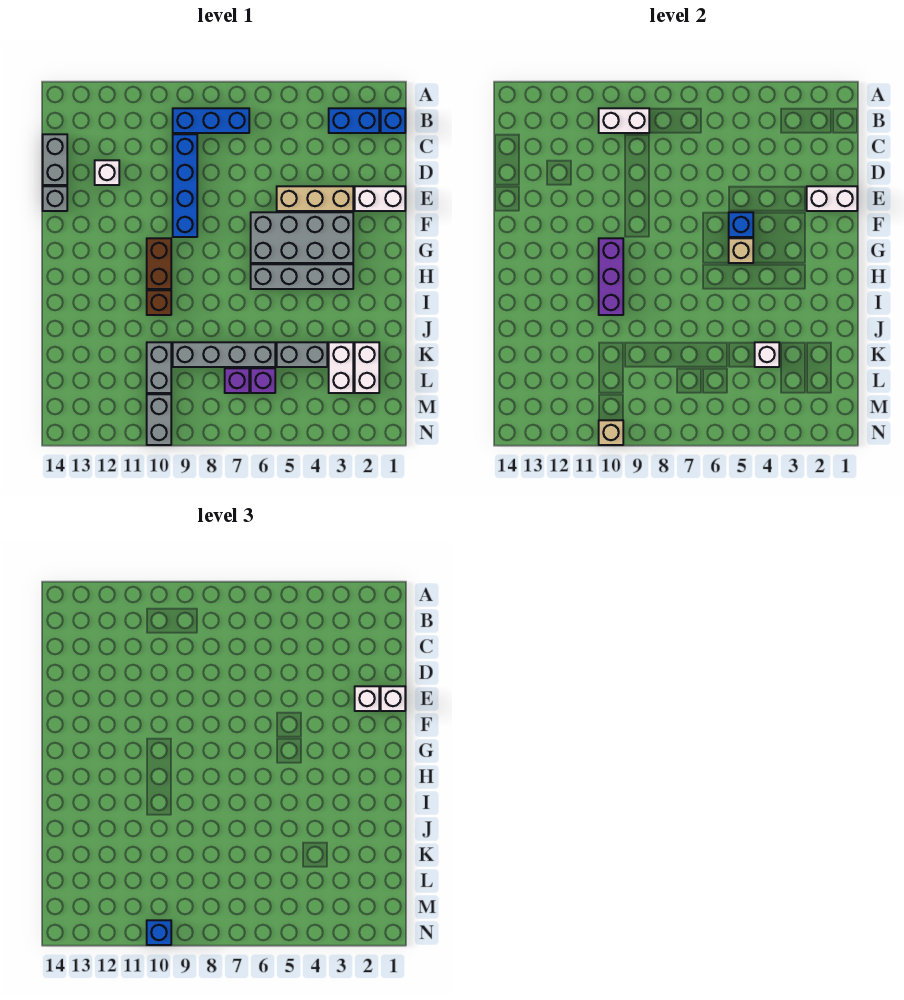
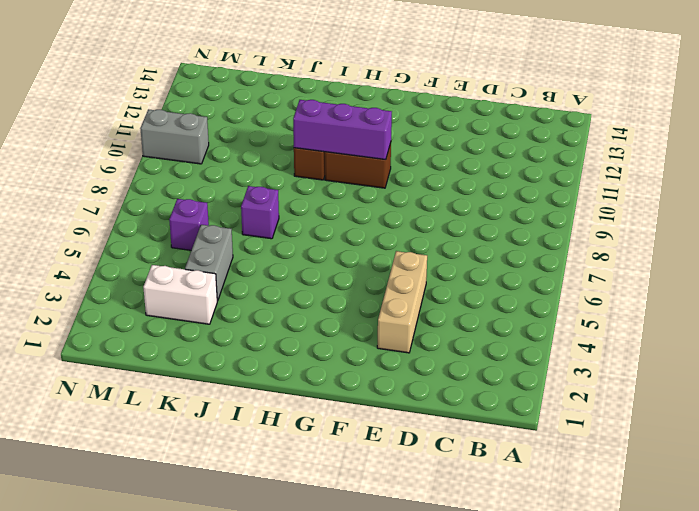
purple brick J7 level 1 -> purple brick L7 level 1
none -> blue brick B1 level 1
none -> blue brick B2:B3 level 1
none -> blue brick B7:B9 level 1
none -> blue brick C9:F9 level 1

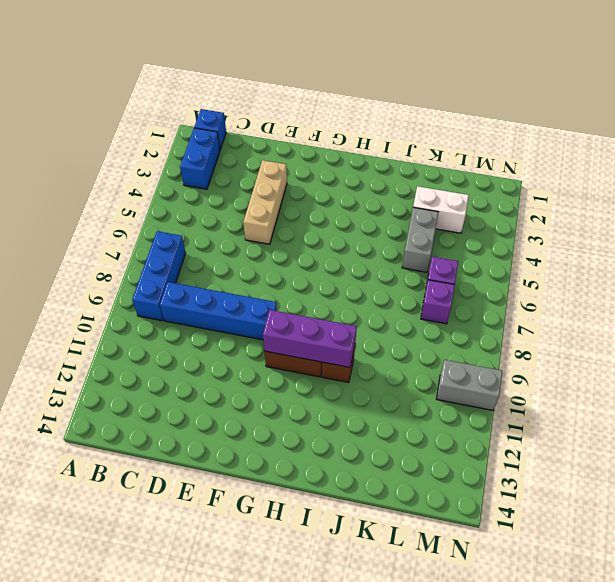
none -> grey brick C14:D14 level 1
none -> white brick D12 level 1
none -> white brick E1:E2 level 1
none -> grey brick E14 level 1

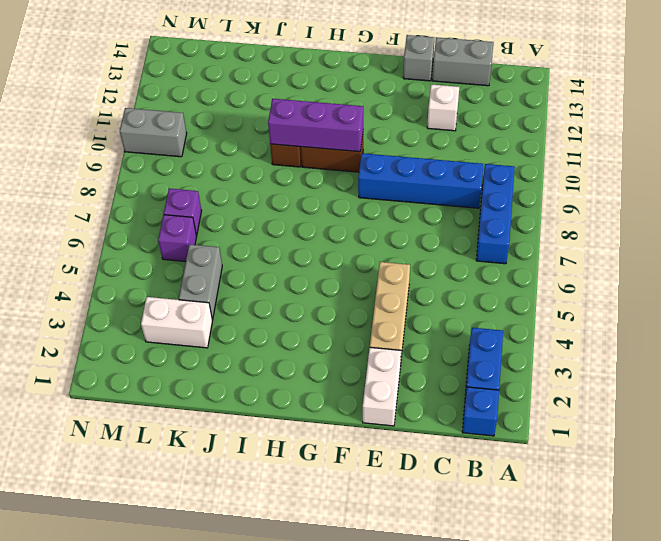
none -> grey brick F3:G6 level 1
none -> grey brick H3:H6 level 1
none -> white brick K2:L2 level 1
none -> grey brick K6:K9 level 1

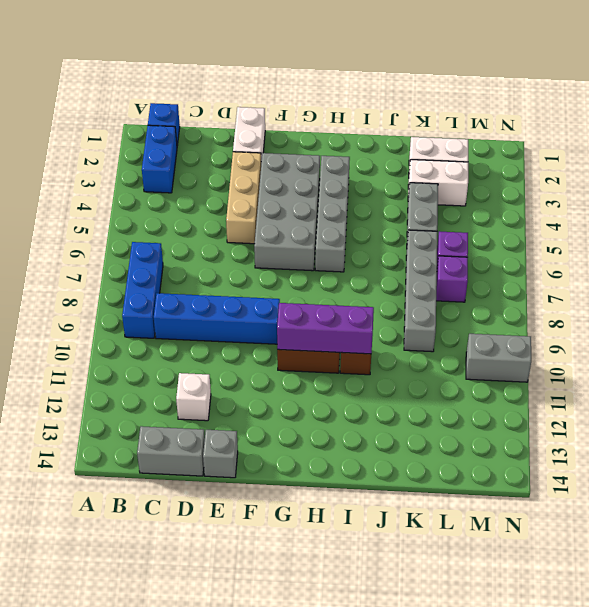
none -> grey brick K10:L10 level 1
none -> white brick B9:B10 level 2
none -> white brick E1:E2 level 2
none -> blue brick F5 level 2

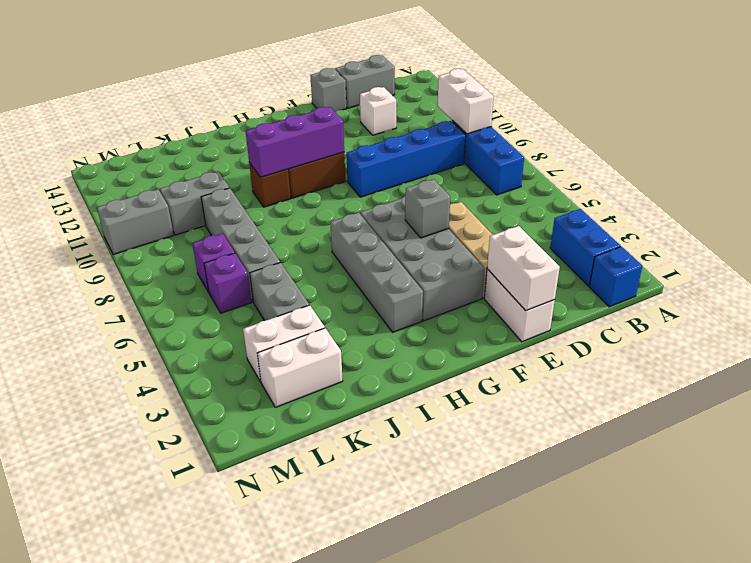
grey brick F5 level 2 -> blue brick F5 level 2
none -> tan brick G5 level 2
none -> white brick K4 level 2
none -> tan brick N10 level 2
none -> white brick E1 level 3

